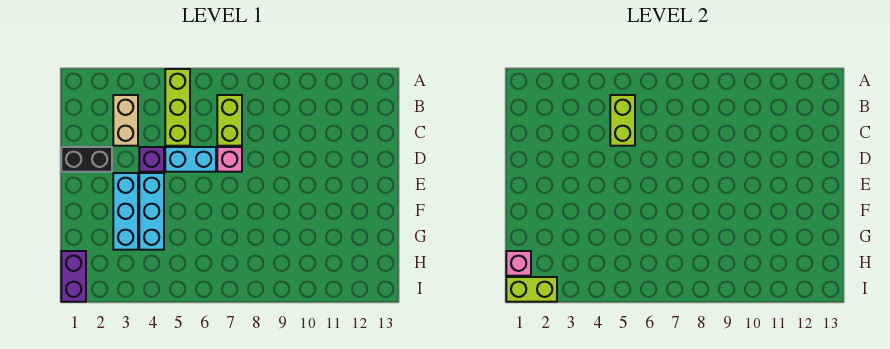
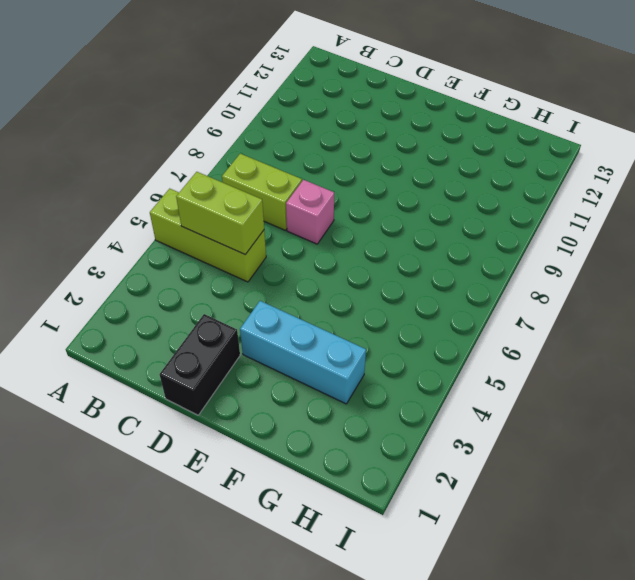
none -> tan brick B3:C3 level 1
none -> purple brick D4 level 1
none -> cyan brick D5:D6 level 1

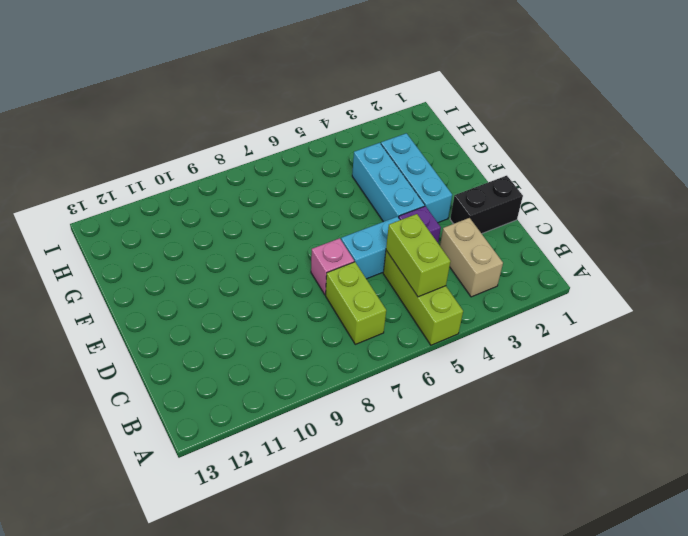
none -> purple brick H1:I1 level 1
none -> pink brick H1 level 2
none -> lime brick I1:I2 level 2

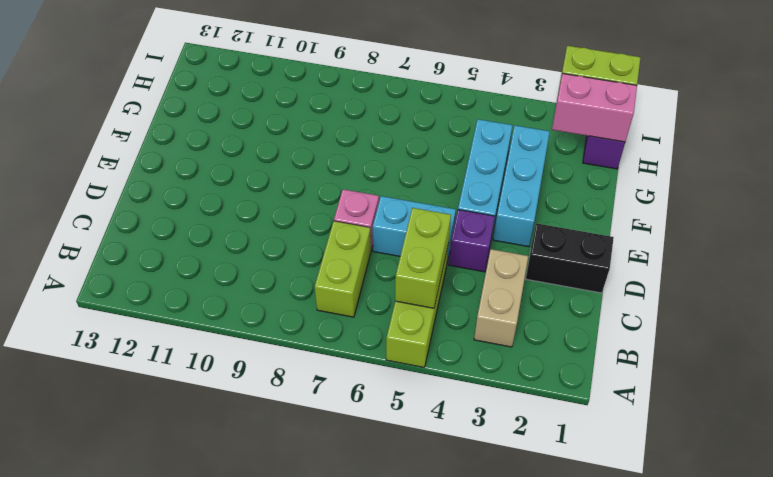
pink brick H1:H2 level 2 -> pink brick H1 level 2

